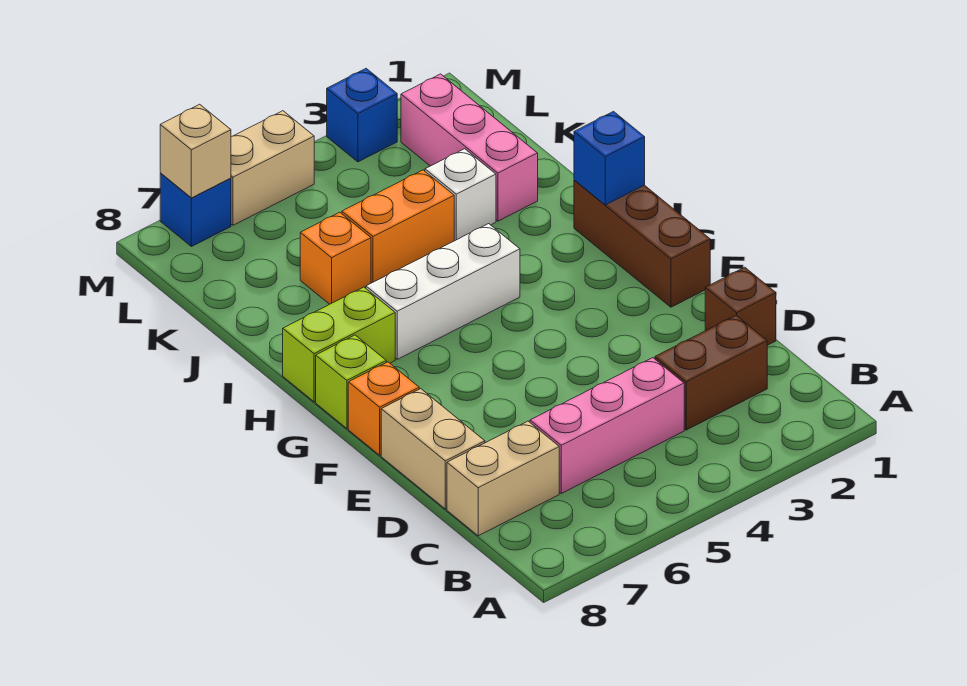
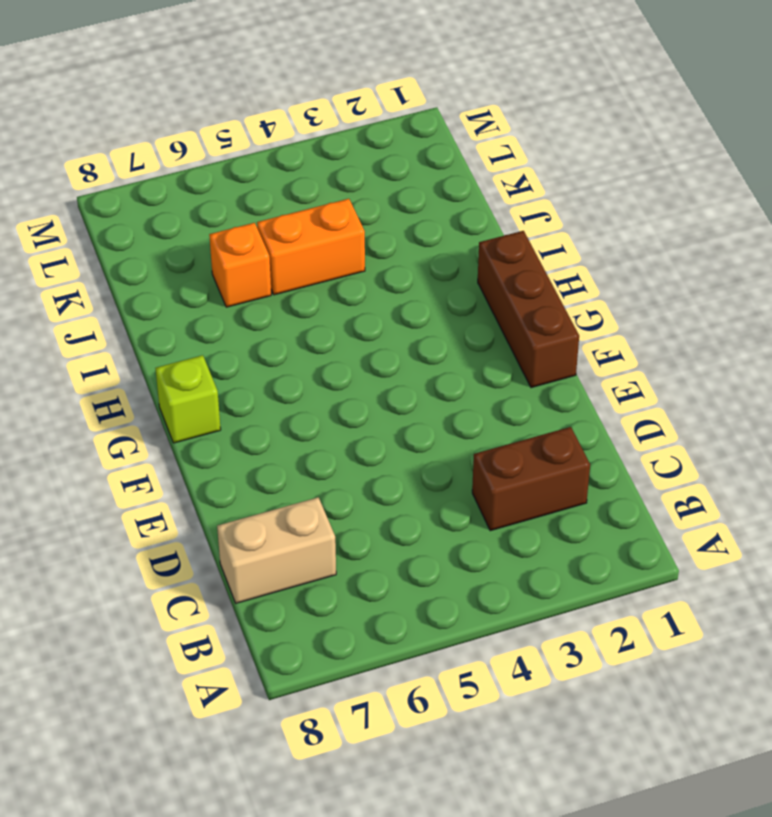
none -> pink brick C4:C6 level 1
none -> brown brick D1 level 1
none -> tan brick D8:E8 level 1

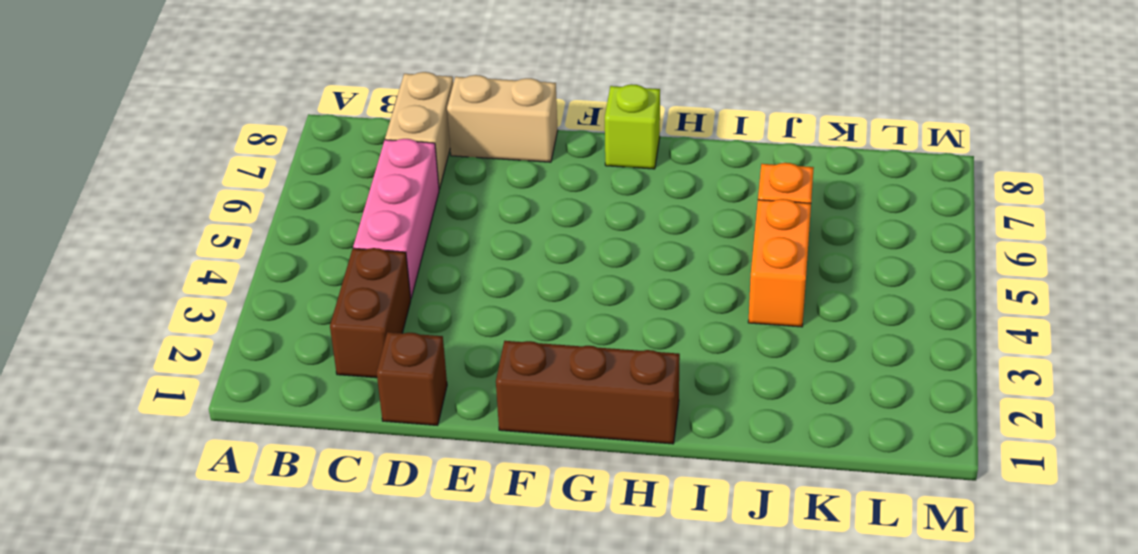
none -> orange brick F8 level 1
none -> white brick H4:H6 level 1
none -> lime brick H7:H8 level 1

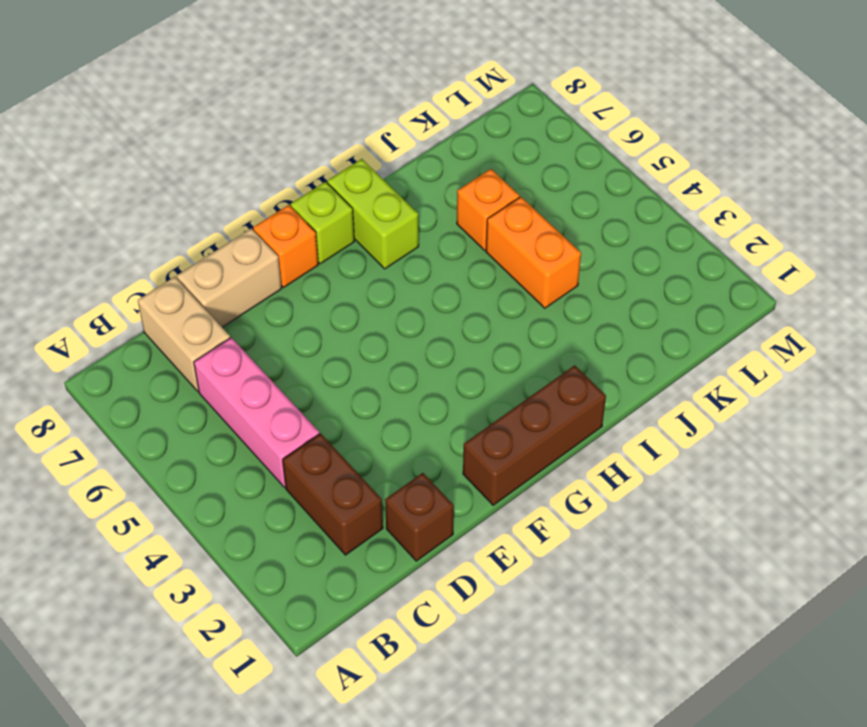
none -> white brick H4:H6 level 1
none -> pink brick J2:L2 level 1
none -> white brick J3 level 1

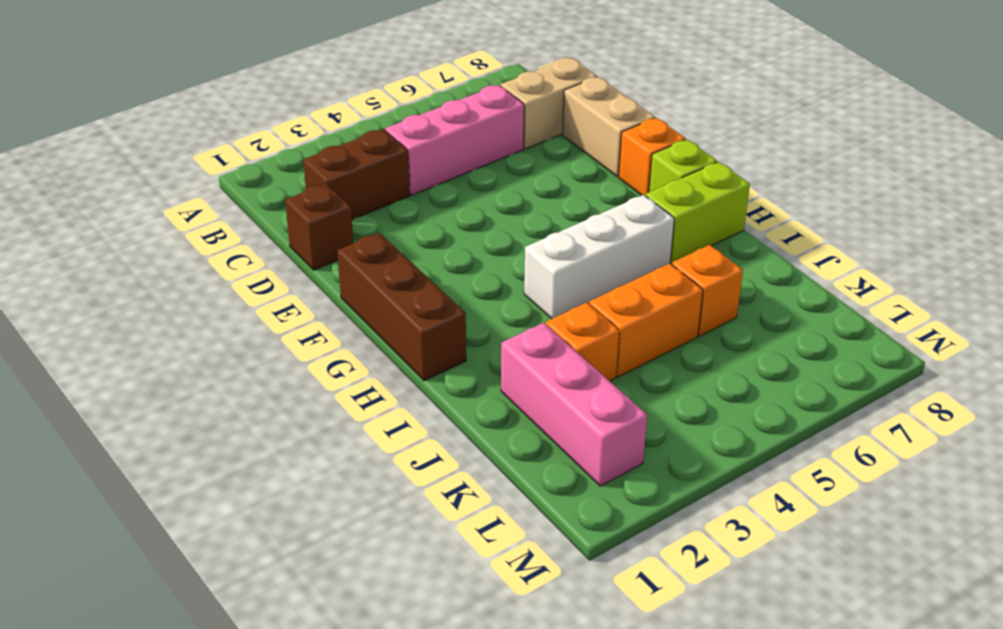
orange brick J3 level 1 -> white brick J3 level 1
none -> blue brick M3 level 1
none -> tan brick M5:M6 level 1
none -> blue brick M7 level 1

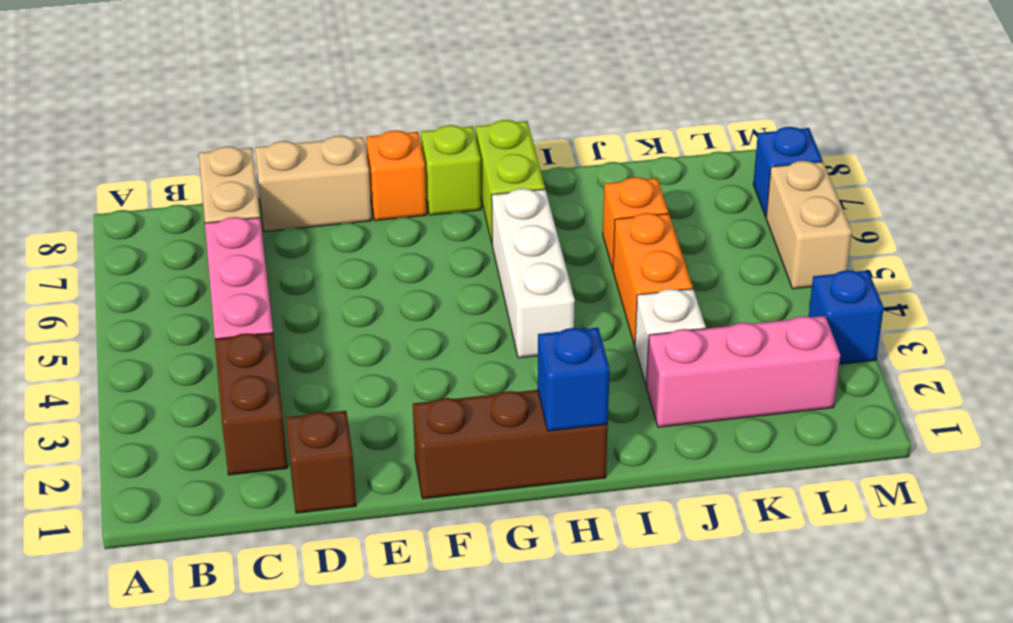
none -> tan brick M7 level 2

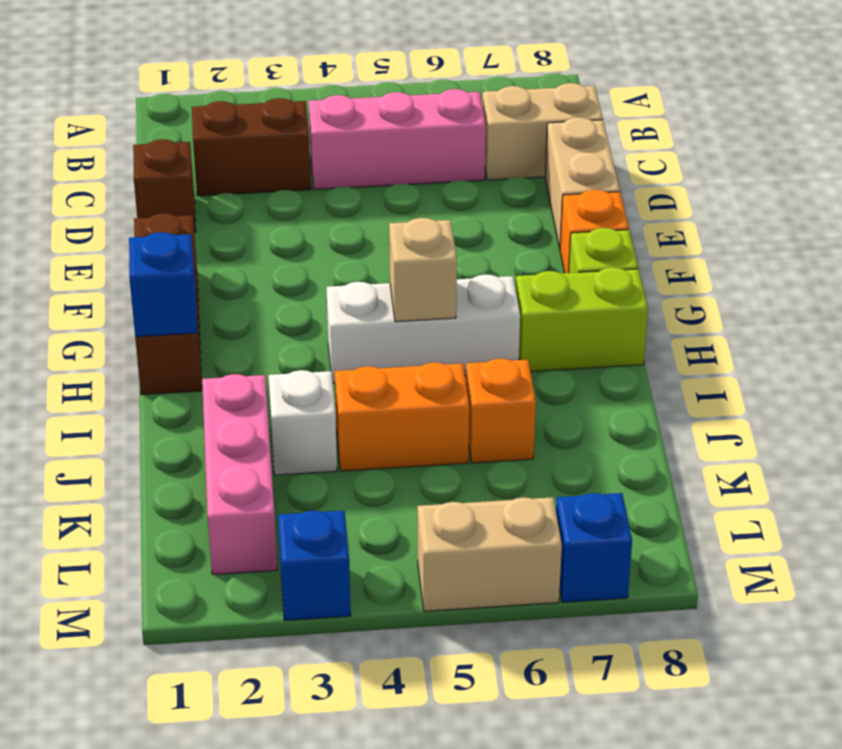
tan brick H5 level 2 -> tan brick M7 level 2

